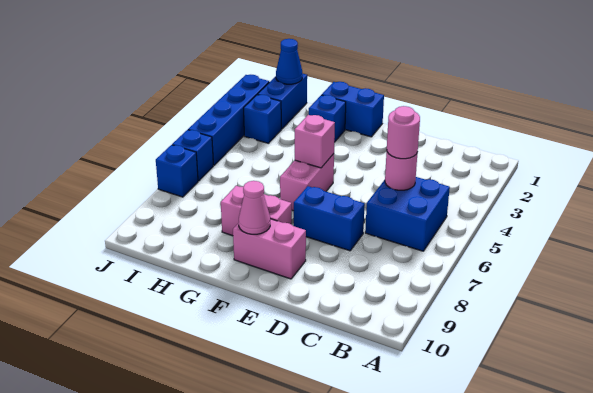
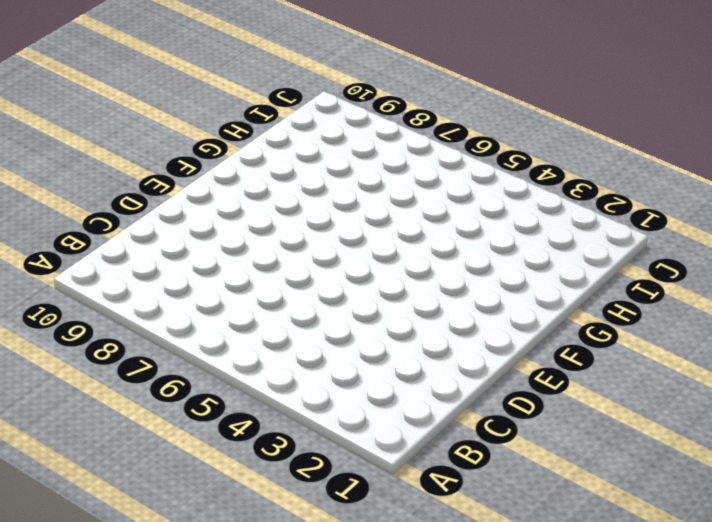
none -> blue brick B5:C6 level 1
none -> blue brick D7:E7 level 1
none -> pink brick E9:F9 level 1

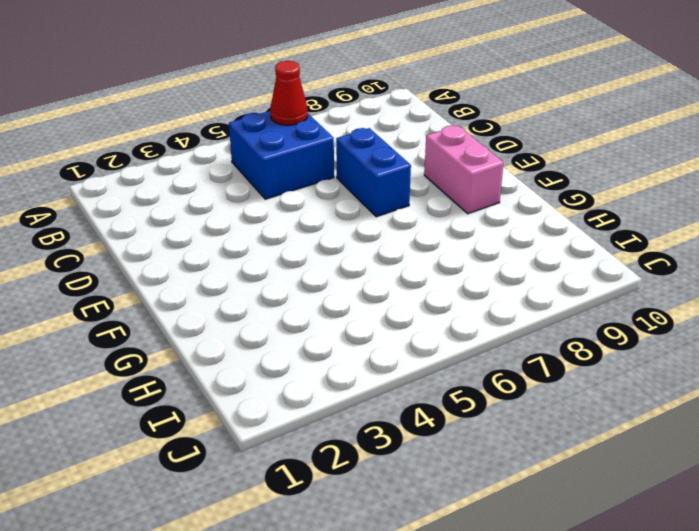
red cone B6 level 2 -> none
none -> blue brick F1:G1 level 1
none -> pink brick F5:F6 level 1
none -> pink brick F8:G8 level 1

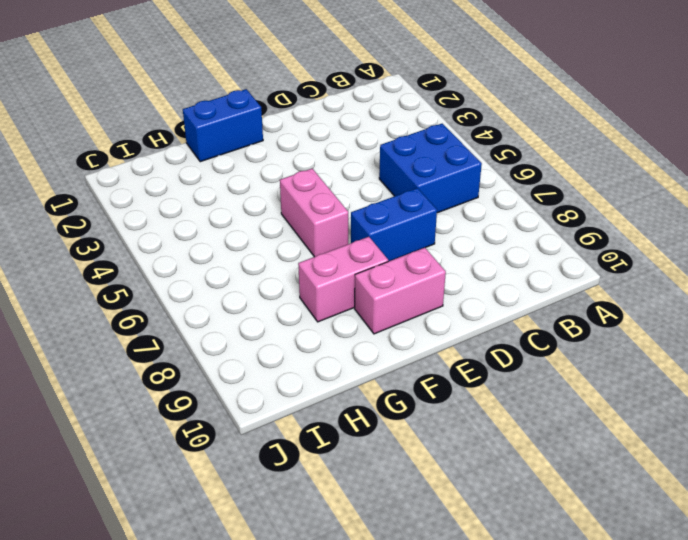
none -> blue brick G2 level 1
none -> blue brick I1:I2 level 1
none -> blue brick I3 level 1

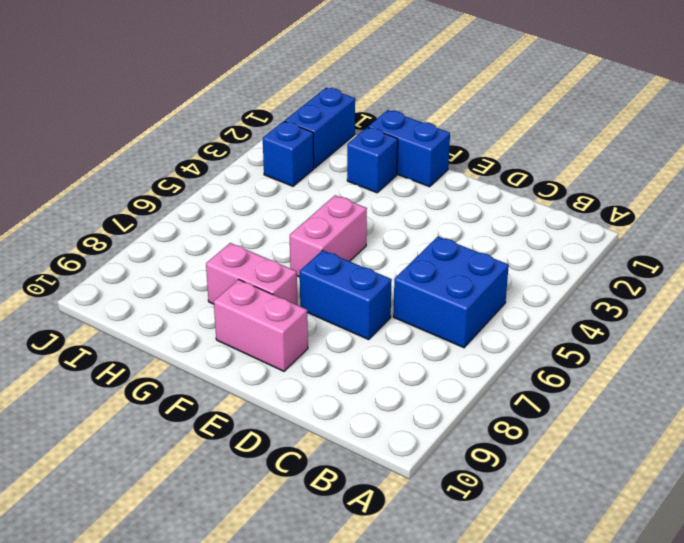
none -> blue brick J2:J5 level 1
none -> blue brick J6 level 1
none -> blue brick J7 level 1

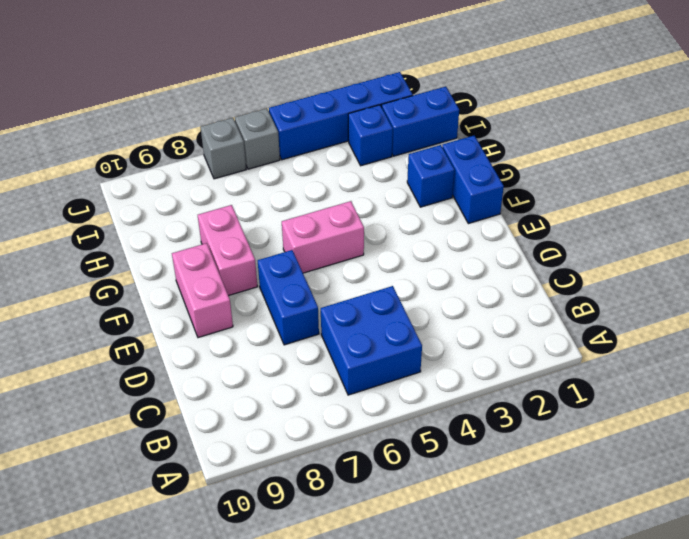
grey brick J6 level 1 -> blue brick J6 level 1
grey brick J7 level 1 -> blue brick J7 level 1
none -> pink round brick C5 level 2
none -> pink brick F5 level 2
none -> pink cone F9 level 2

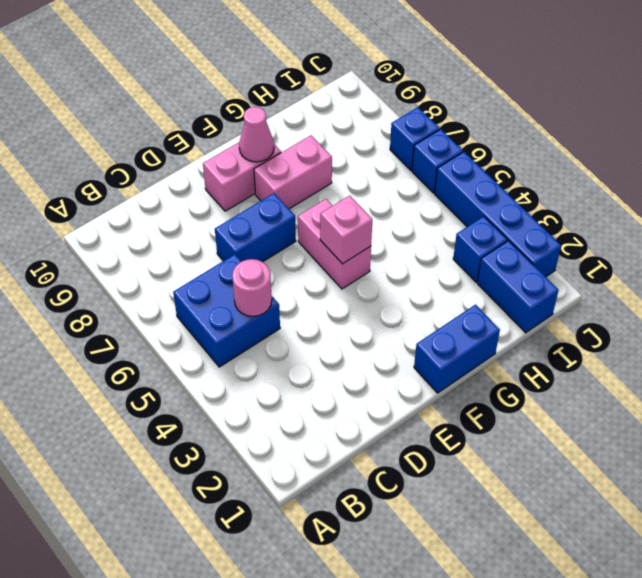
none -> blue brick G2 level 1
none -> blue cone I1 level 2
none -> pink round brick C5 level 3

